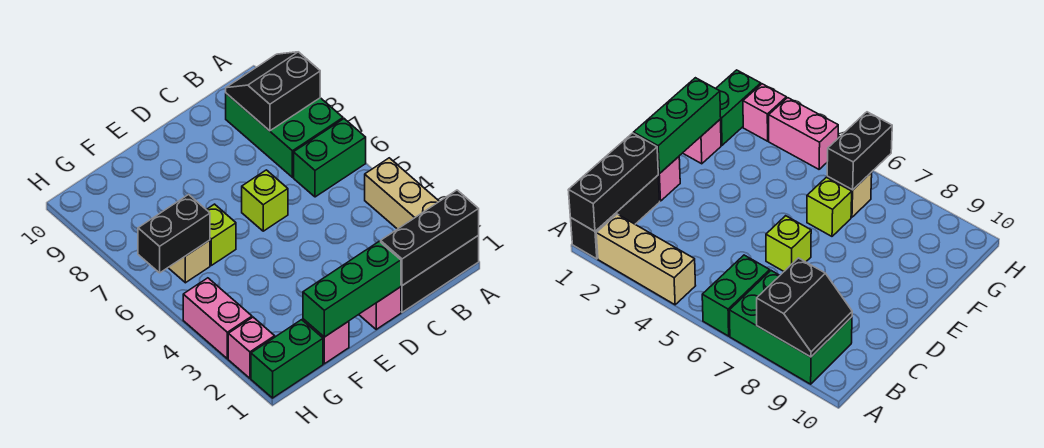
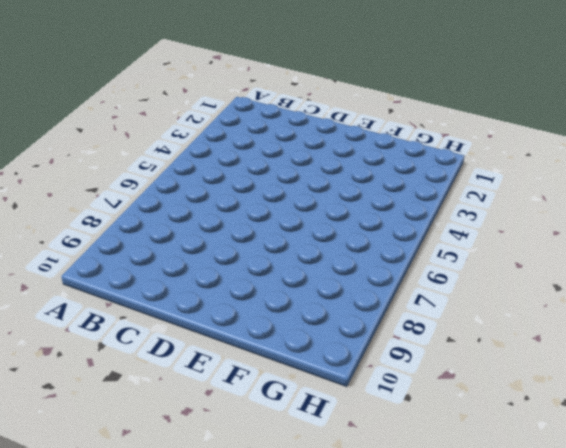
none -> black brick A1:C1 level 1
none -> tan brick A2:A4 level 1
none -> green brick A6:B6 level 1

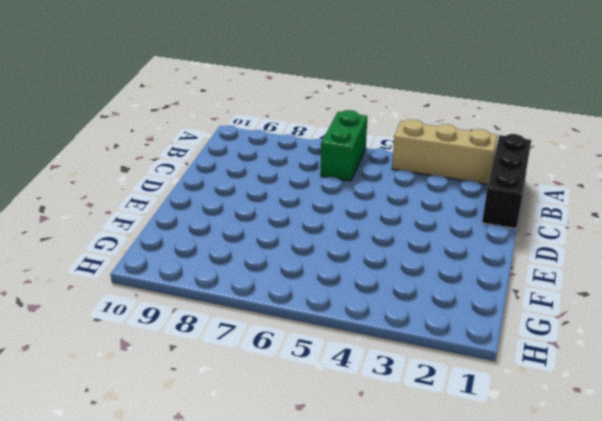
none -> green brick A7:B9 level 1
none -> pink brick D1 level 1
none -> lime brick D6 level 1

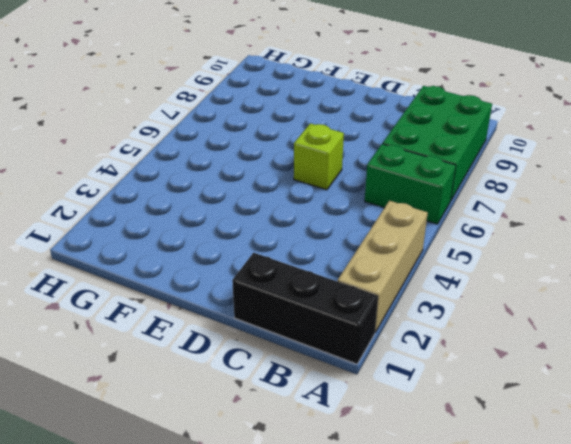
none -> pink brick D1 level 1
none -> pink brick F1 level 1
none -> lime brick F6 level 1

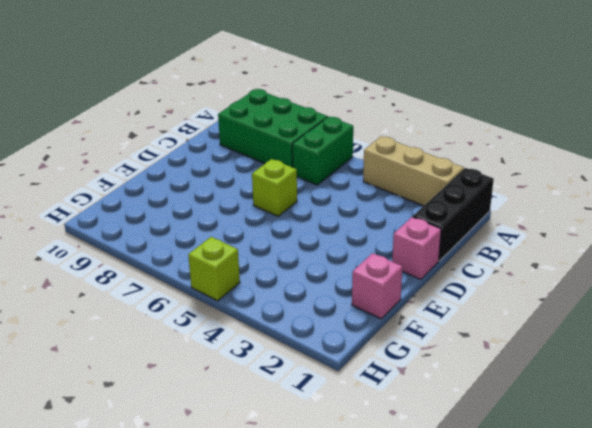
lime brick H5 level 1 -> lime brick F6 level 1
none -> green brick G1:H1 level 1
none -> tan brick G6 level 1
none -> pink brick H2 level 1

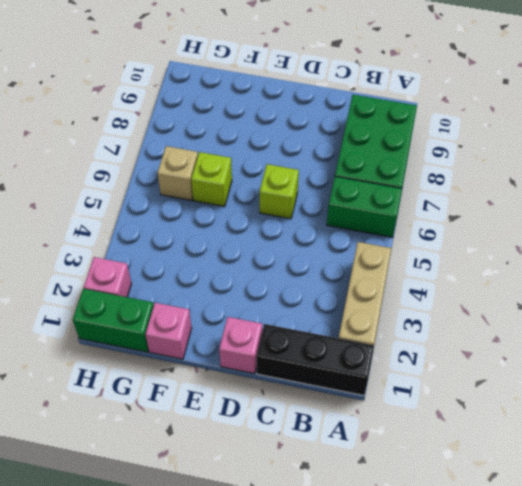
none -> pink brick H3:H4 level 1
none -> black brick A1:C1 level 2
none -> black slope A8:B9 level 2 top 8

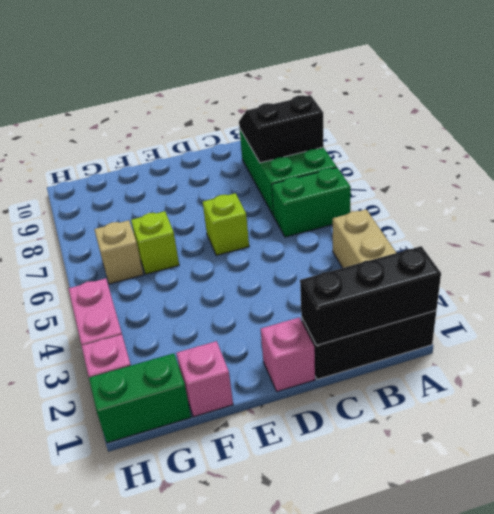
none -> green brick D1:F1 level 2
none -> black brick G6:H6 level 2

